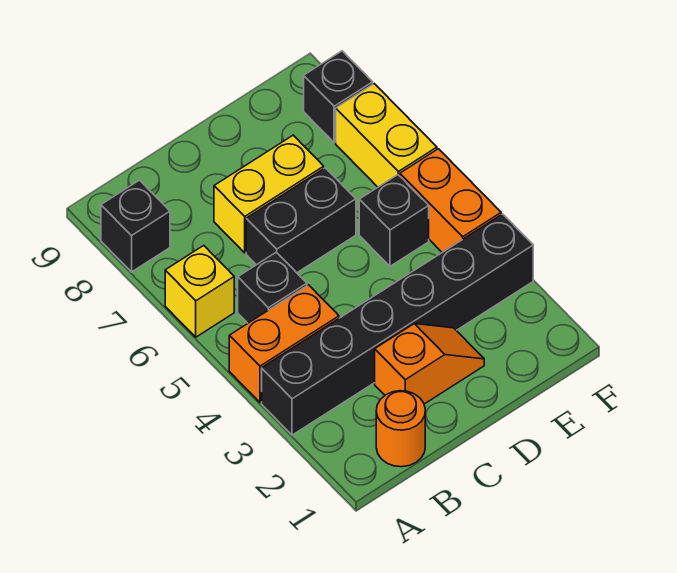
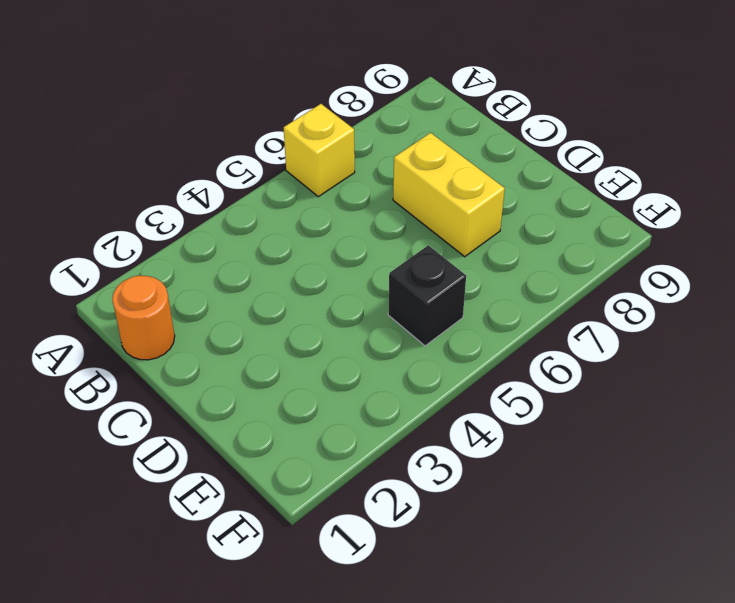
none -> black brick A3:F3 level 1
none -> orange brick A4:B4 level 1
none -> black brick A8 level 1

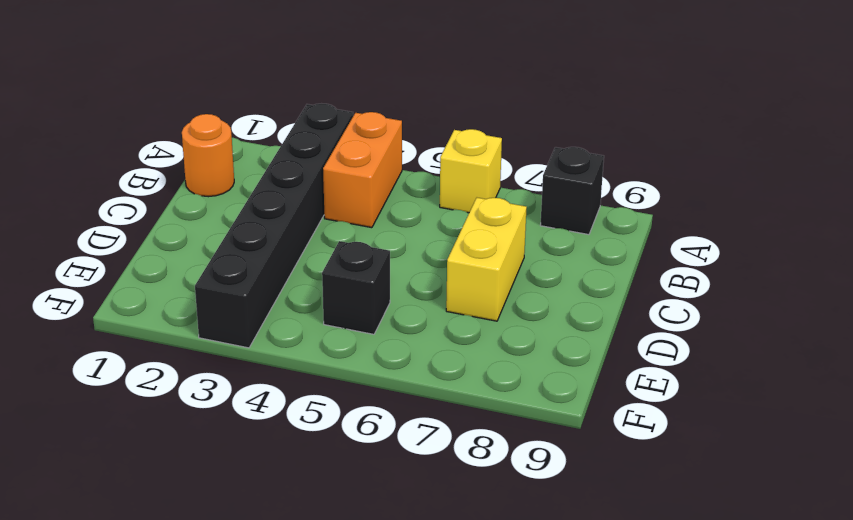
none -> black brick B5 level 1
none -> orange slope C2:D2 level 1 top C
none -> black brick C6:D6 level 1

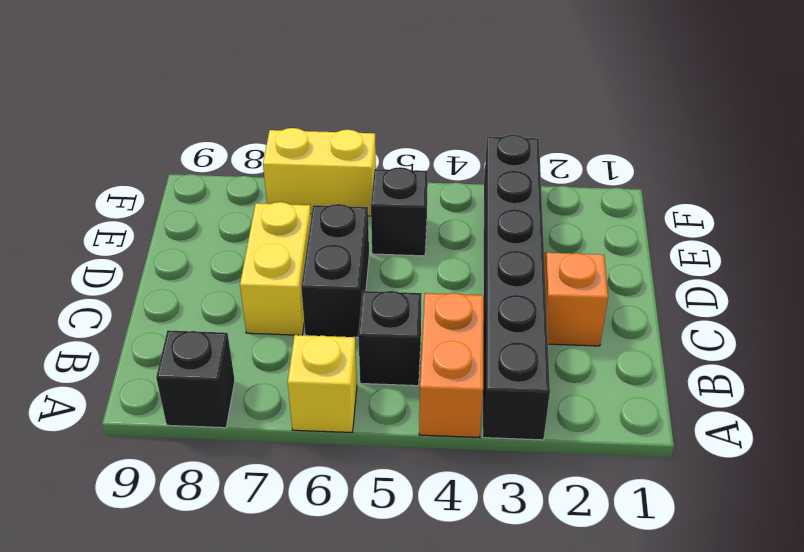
none -> orange round brick B1 level 1
none -> orange brick F4:F5 level 1
none -> black brick F8 level 1

